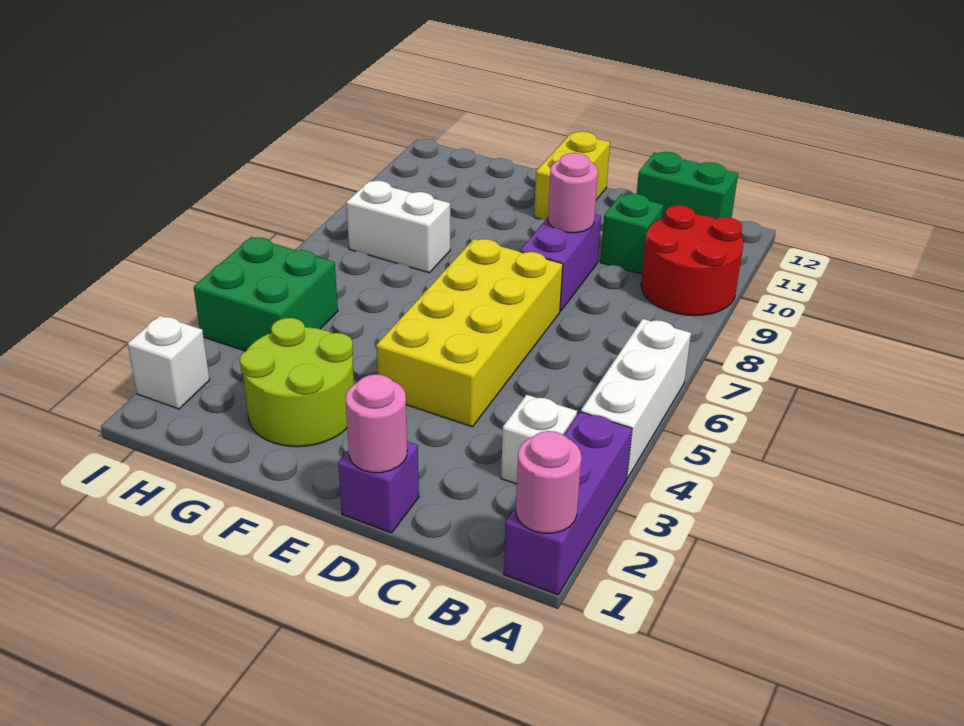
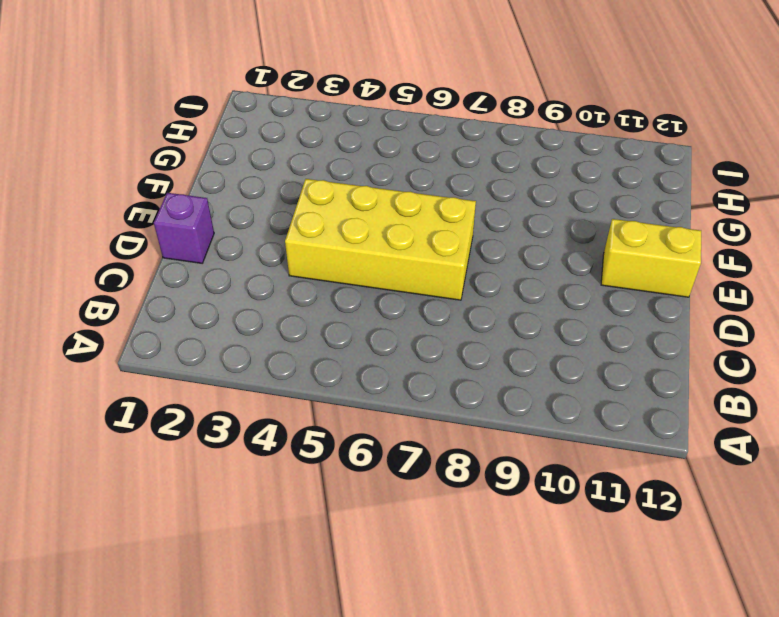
none -> purple brick A1:A3 level 1
none -> white brick A4:A6 level 1
none -> red round brick A9:B10 level 1

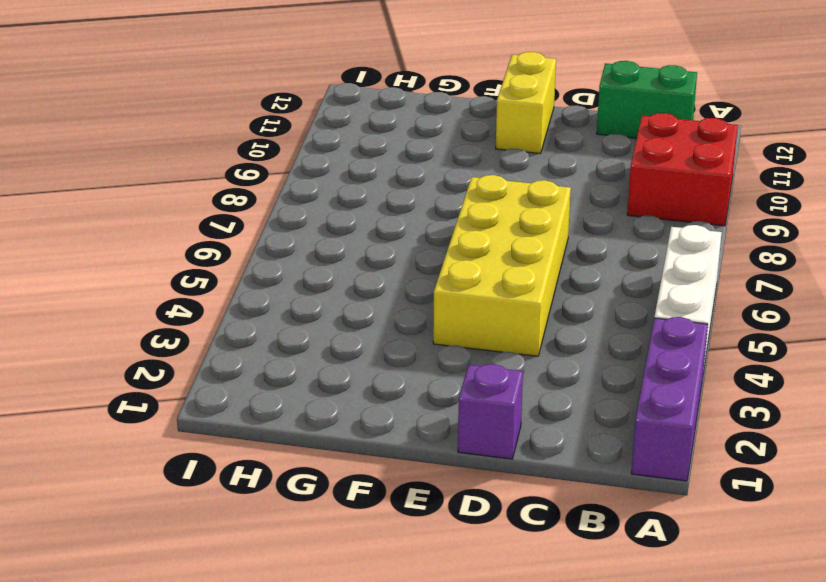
red brick A9:B10 level 1 -> red round brick A9:B10 level 1
none -> white brick B3 level 1
none -> green brick C10 level 1
none -> purple brick D8:D9 level 1

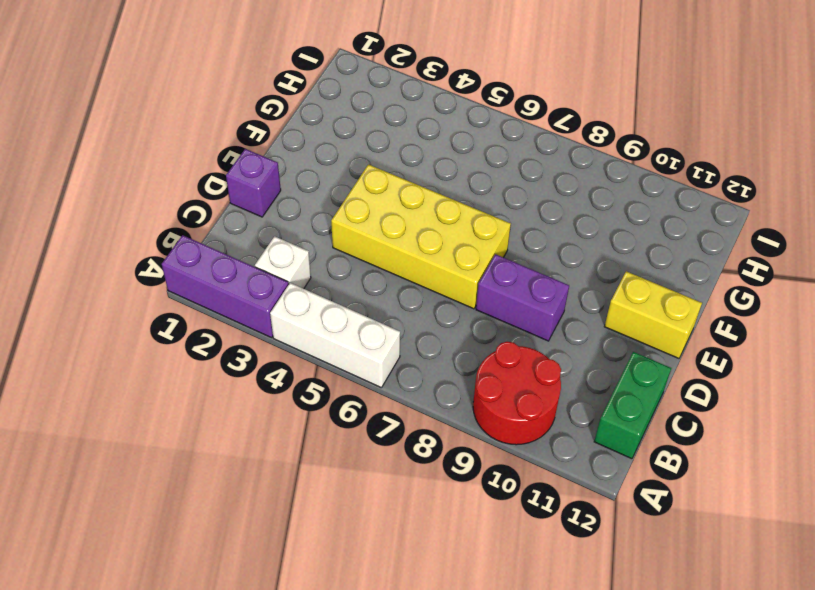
none -> green brick C10 level 1
none -> lime round brick F2:G3 level 1
none -> white brick G8:H8 level 1

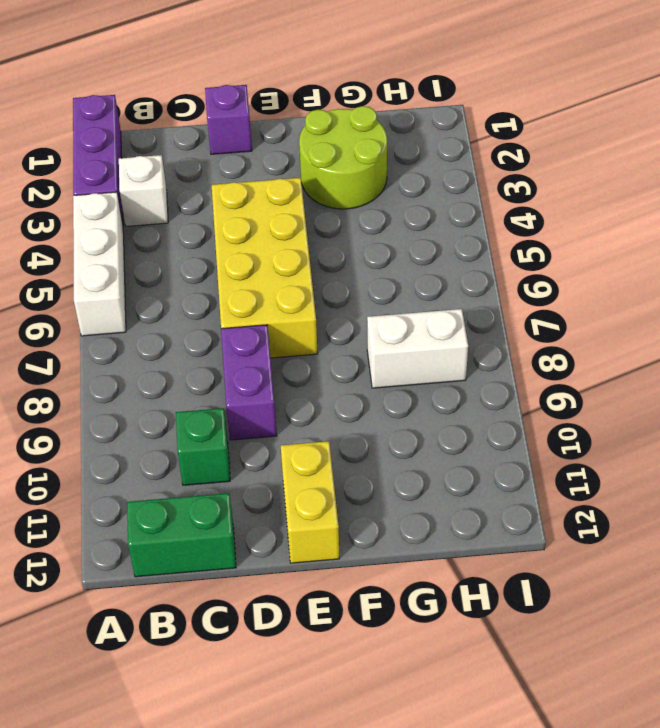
none -> red round brick A9:B10 level 1
none -> green brick H4:I5 level 1
none -> white brick I2 level 1

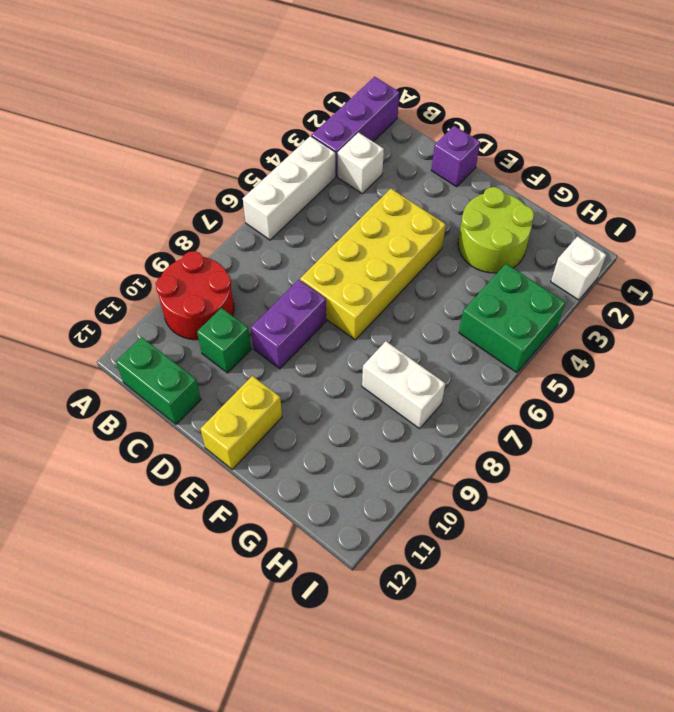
none -> pink round brick A1 level 2
none -> pink round brick D1 level 2
none -> pink round brick D9 level 2

